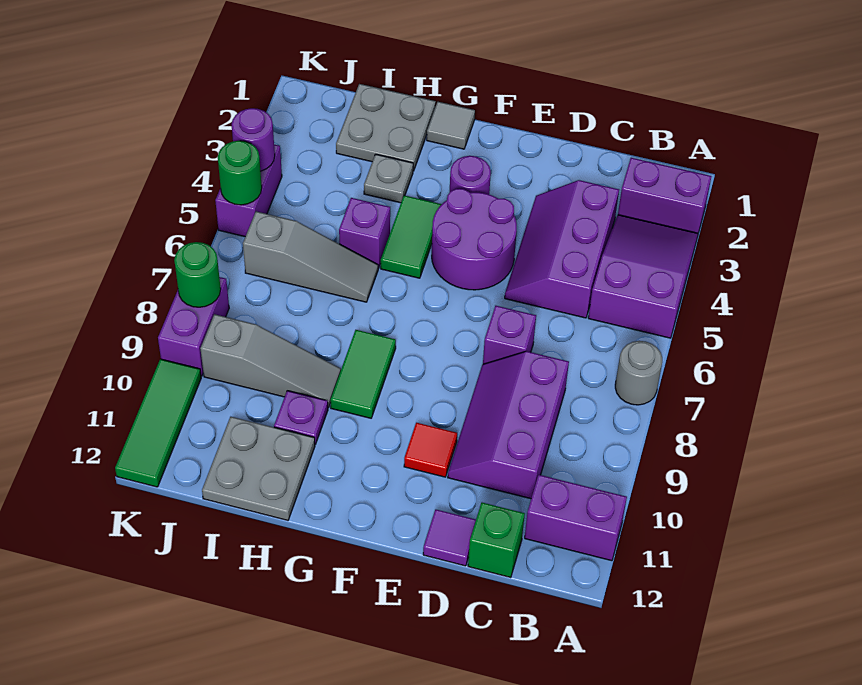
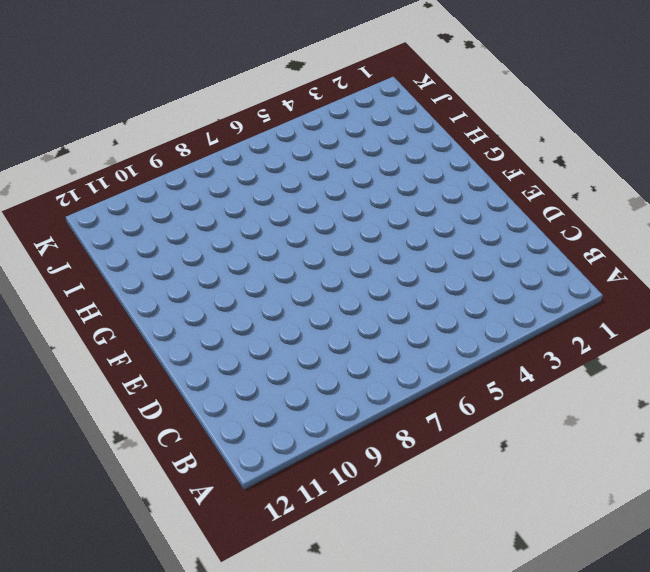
none -> purple brick A2:B2 level 1
none -> purple slope A3:B5 level 1 top 5
none -> grey round brick A7 level 1

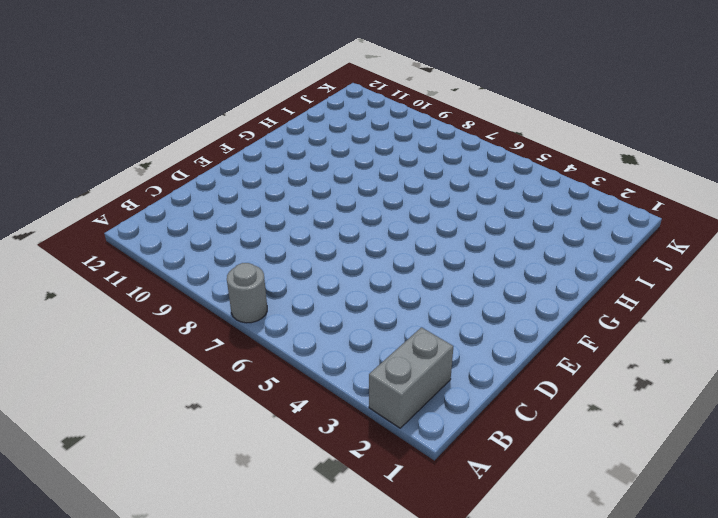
grey brick A2:B2 level 1 -> purple brick A2:B2 level 1
none -> purple slope A3:B5 level 1 top 5
none -> purple brick A11:B11 level 1
none -> purple slope C3:D5 level 1 top C

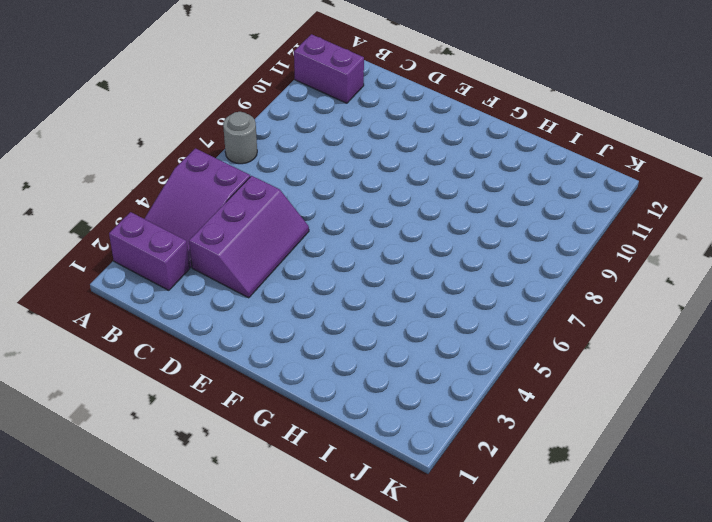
none -> purple slope C8:D10 level 1 top C
none -> green brick C12 level 1
none -> purple brick D7 level 1

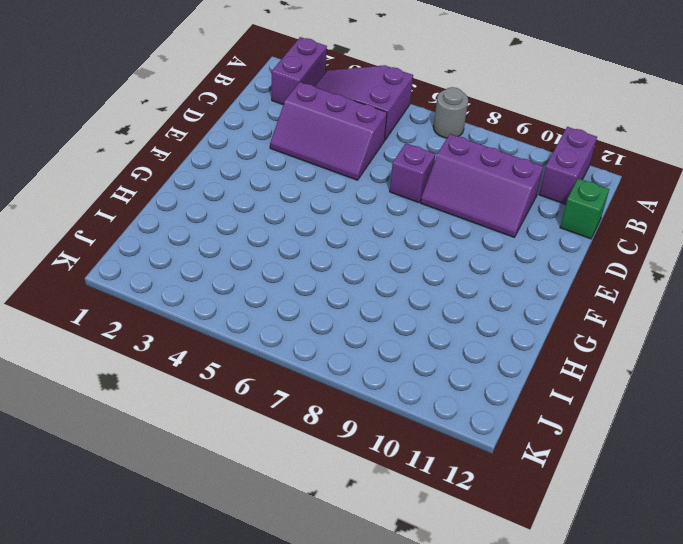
none -> purple tile D12 level 1
none -> purple round brick E4:F5 level 1
none -> red tile E10 level 1

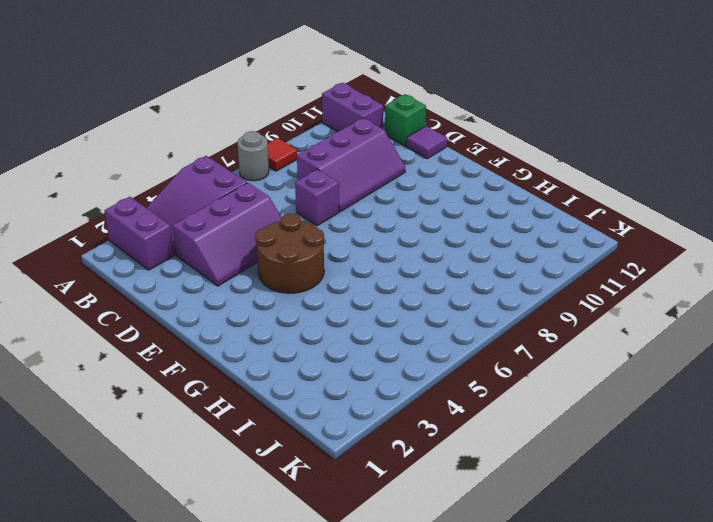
red tile A8 level 1 -> red tile E10 level 1
brown round brick E4:F5 level 1 -> purple round brick E4:F5 level 1
none -> purple round brick F3 level 1
none -> grey tile G1 level 1
none -> green tile G4:G5 level 1

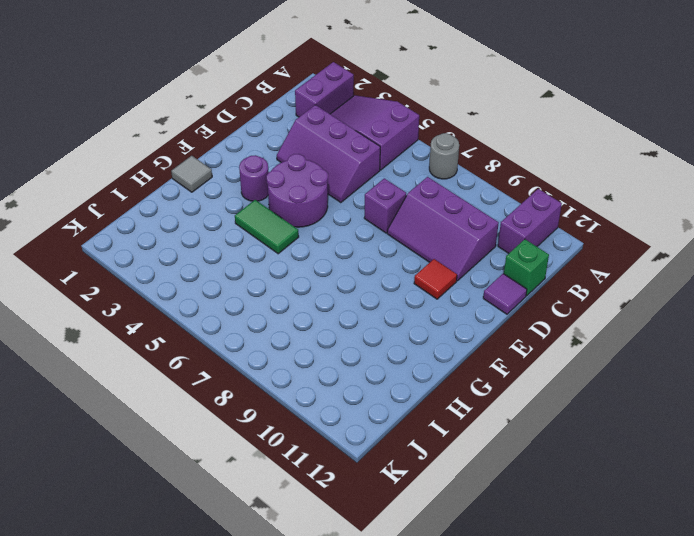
none -> green tile G8:G9 level 1
none -> grey plate H1:I2 level 1
none -> grey plate H3 level 1

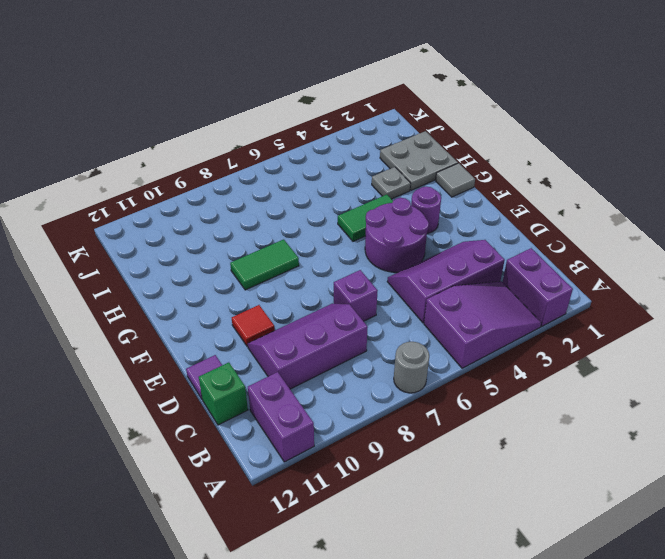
none -> purple brick H5 level 1
none -> grey slope H6:J6 level 1 top J
none -> grey slope H9:J9 level 1 top J

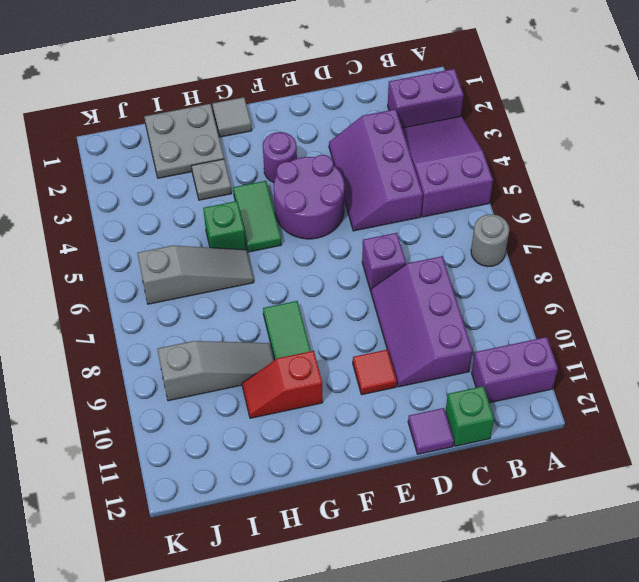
red slope G10:H10 level 1 top G -> purple plate H10 level 1
green brick H5 level 1 -> purple brick H5 level 1
none -> grey plate H11:I12 level 1
none -> purple brick K4:K5 level 1
none -> purple brick K8:K9 level 1

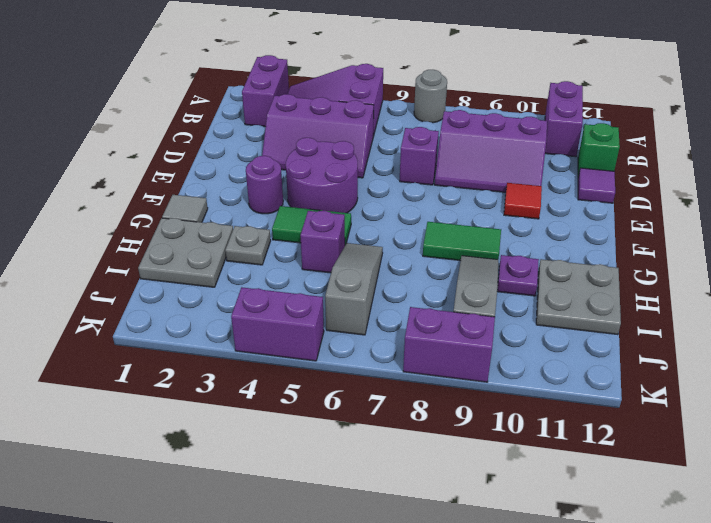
none -> green tile K10:K12 level 1
none -> purple round brick K4 level 2
none -> green round brick K5 level 2

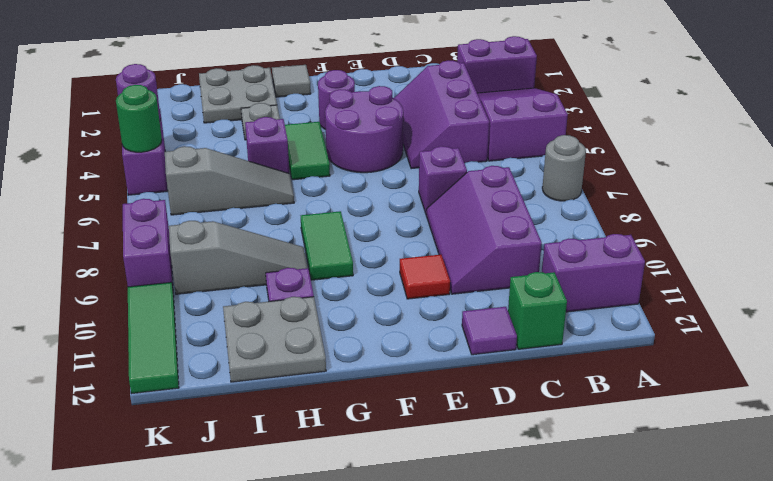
none -> green round brick K8 level 2

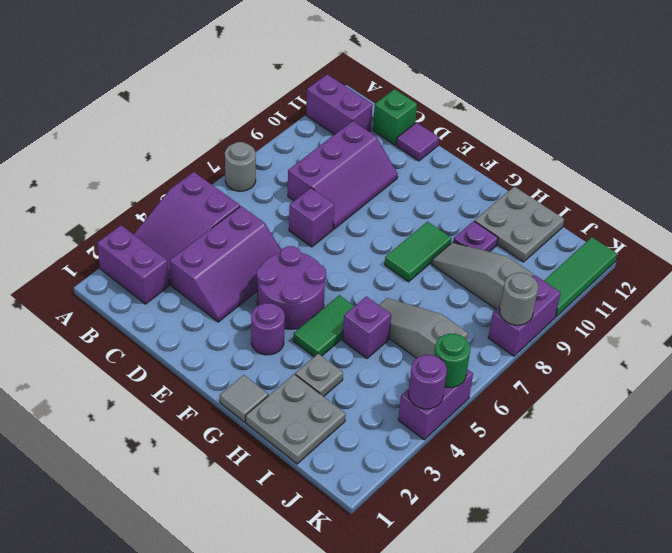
grey round brick K8 level 2 -> green round brick K8 level 2
none -> red tile E10 level 1

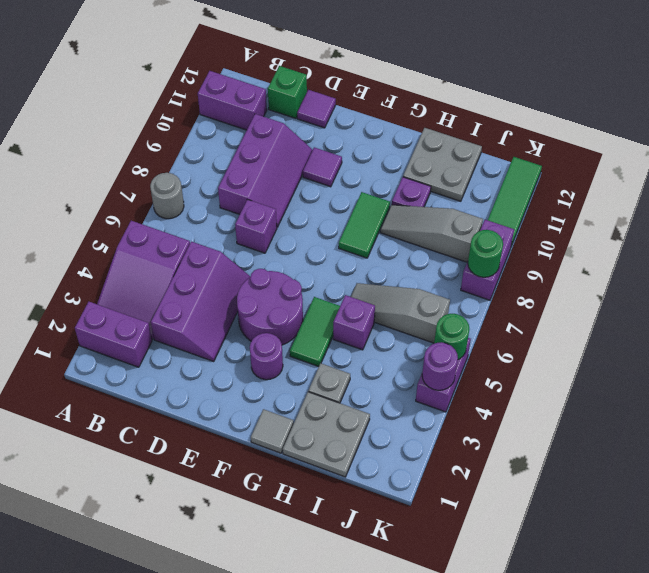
purple tile E10 level 1 -> red tile E10 level 1

